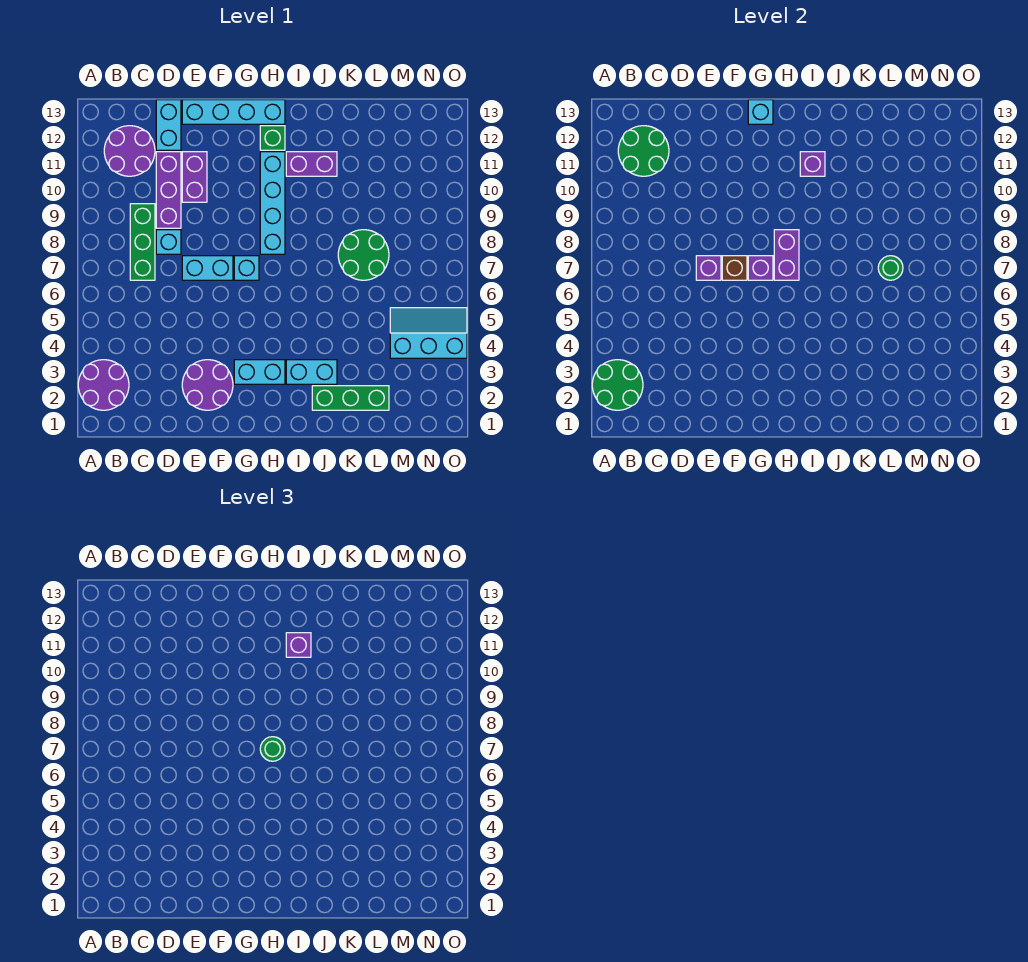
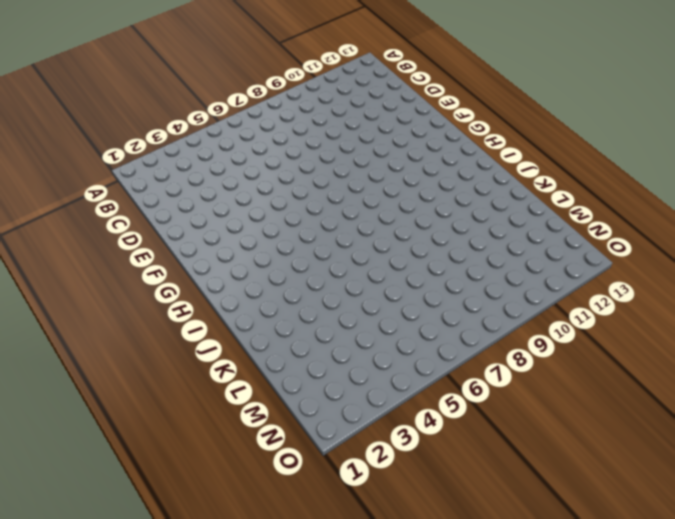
none -> purple round brick A2:B3 level 1
none -> purple round brick B11:C12 level 1
none -> green brick C7:C9 level 1
none -> cyan brick D8 level 1

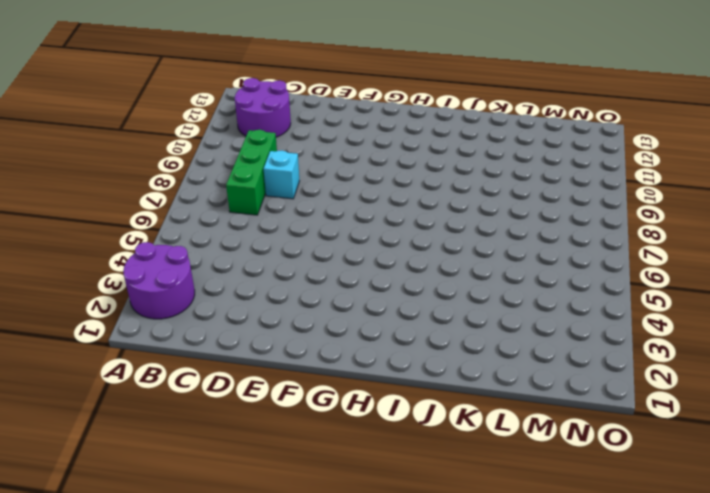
none -> purple brick D9:D11 level 1
none -> cyan brick D12:D13 level 1
none -> purple round brick E2:F3 level 1
none -> cyan brick E7:F7 level 1

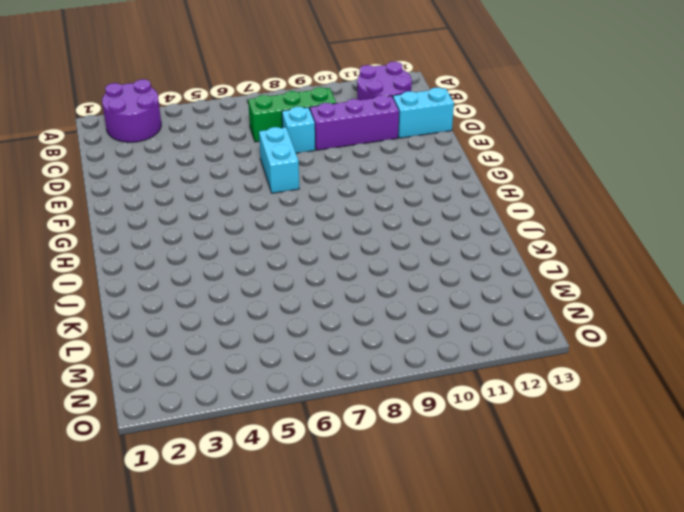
none -> purple round brick E2:F3 level 1
none -> purple brick E10:E11 level 1
none -> cyan brick E13:H13 level 1
none -> cyan brick G3:H3 level 1

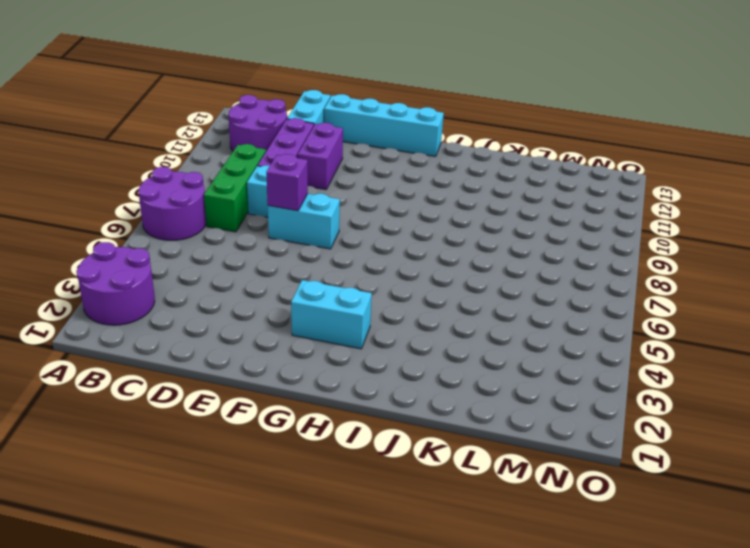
purple round brick A6:B7 level 1 -> purple round brick E2:F3 level 1
none -> cyan brick G7 level 1
none -> cyan brick H8:H11 level 1
none -> green brick H12 level 1
none -> cyan brick I3:J3 level 1

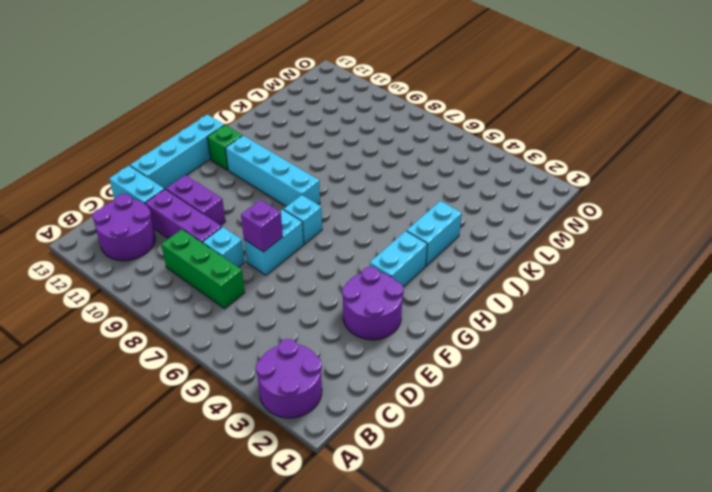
none -> purple brick I11:J11 level 1
none -> green brick J2:L2 level 1
none -> green round brick K7:L8 level 1
none -> cyan slope M4:O5 level 1 top 4

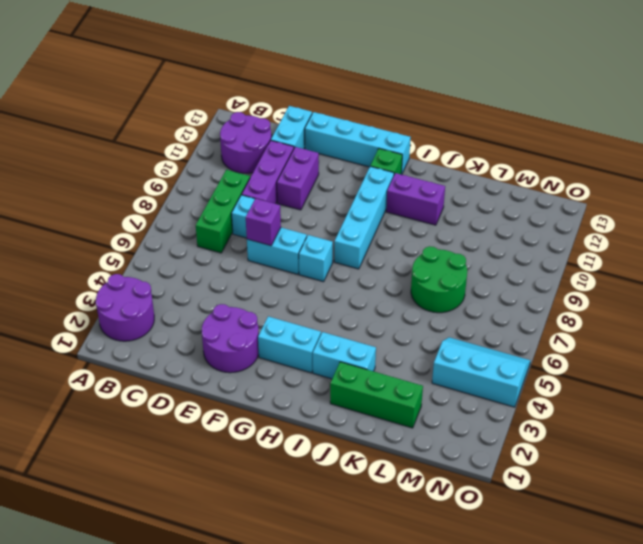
none -> green round brick A2:B3 level 2
none -> green round brick B11:C12 level 2
none -> brown brick F7 level 2
none -> purple brick G7 level 2

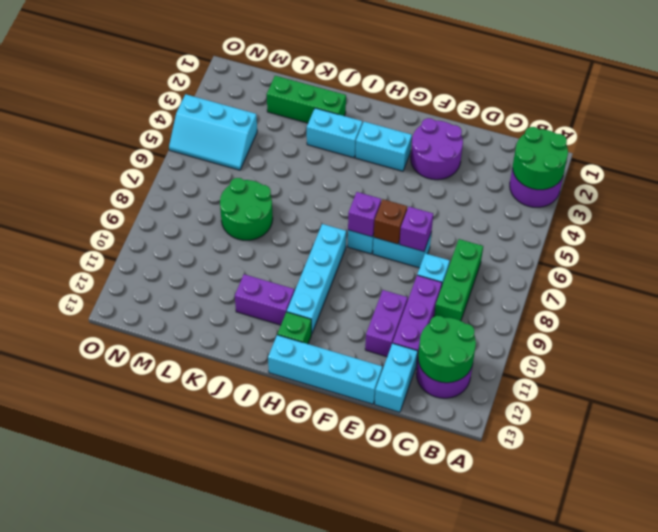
none -> cyan brick G13 level 2
none -> purple brick H7:H8 level 2
none -> purple brick I11 level 2
none -> green round brick L7 level 2

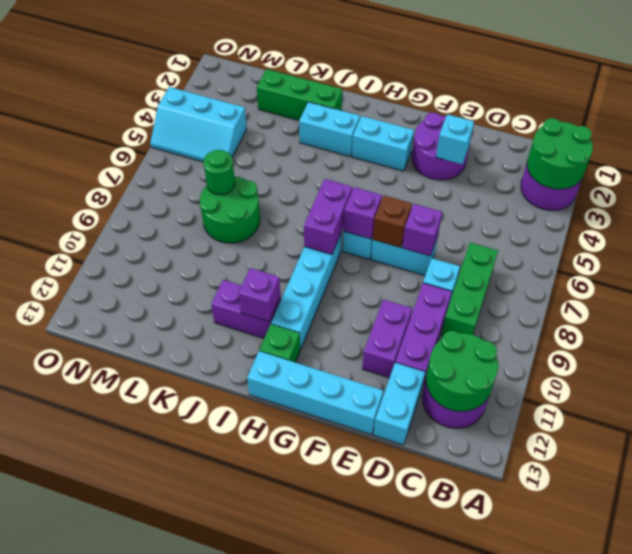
cyan brick E3 level 2 -> cyan brick G13 level 2
none -> green round brick H7 level 3
none -> purple brick I11 level 3

